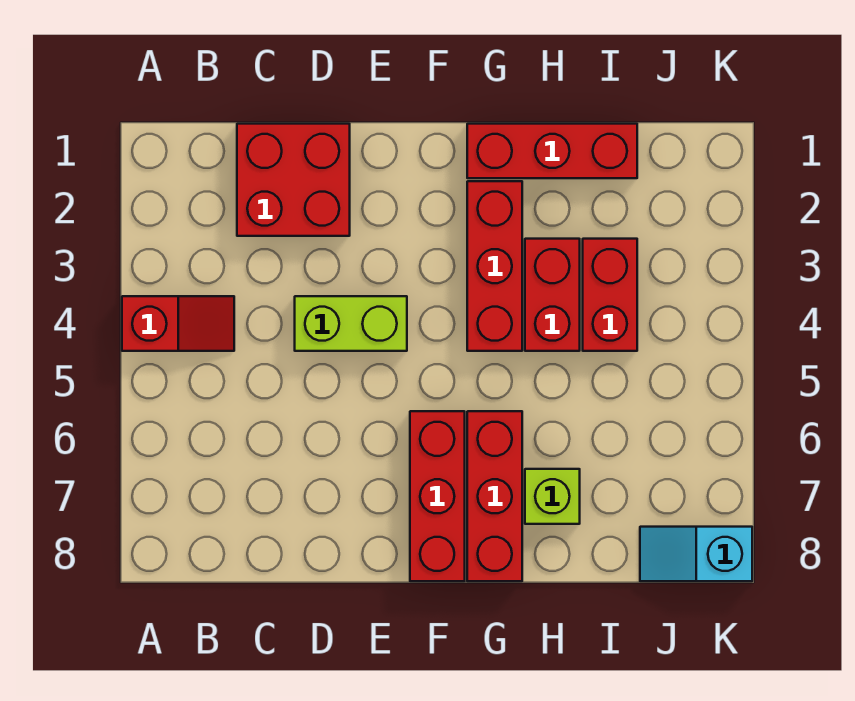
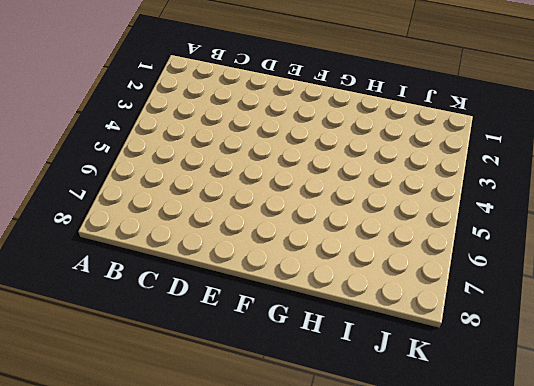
none -> red slope A4:B4 level 1 top A
none -> red brick C1:D2 level 1

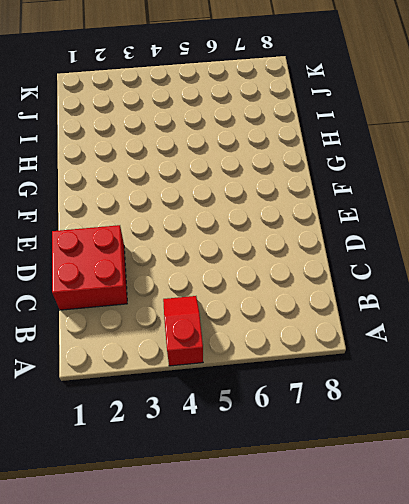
none -> lime brick D4:E4 level 1
none -> red brick F6:F8 level 1

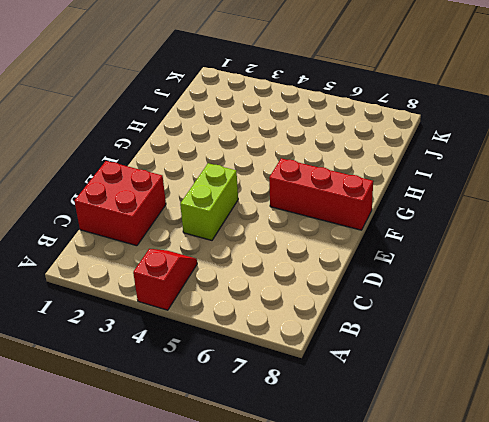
none -> red brick G1:I1 level 1
none -> red brick G2:G4 level 1

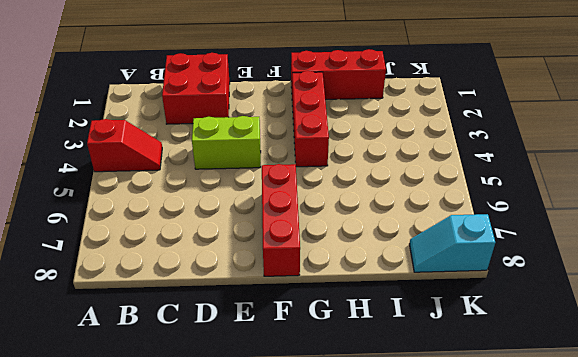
none -> red brick G6:G8 level 1
none -> red brick H3:H4 level 1

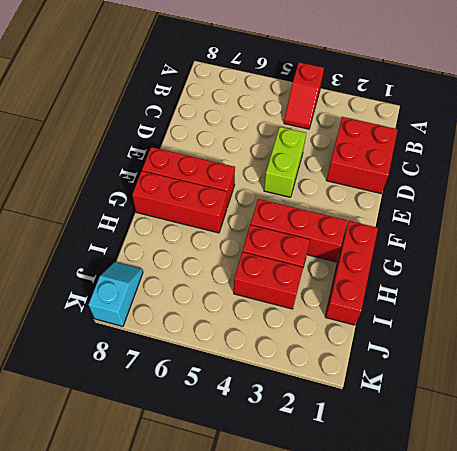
none -> lime brick H7 level 1

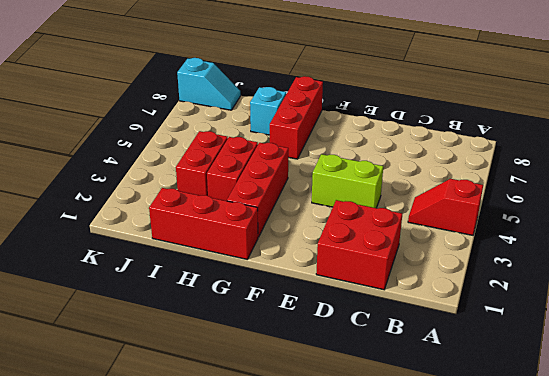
cyan brick H7 level 1 -> lime brick H7 level 1
none -> red brick F6:F8 level 1

